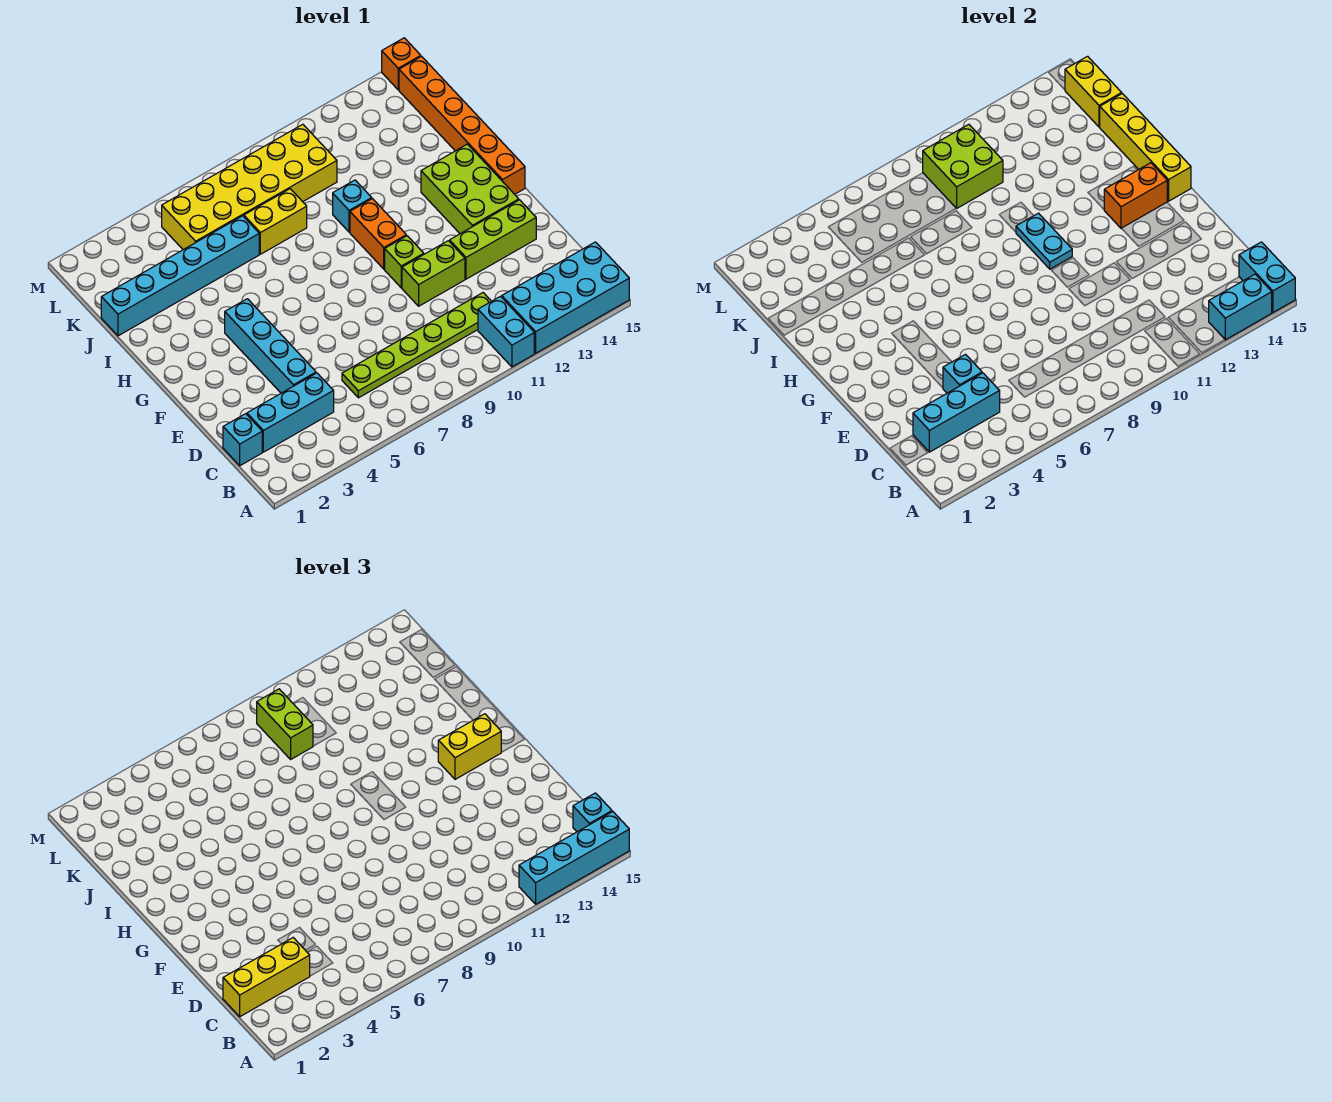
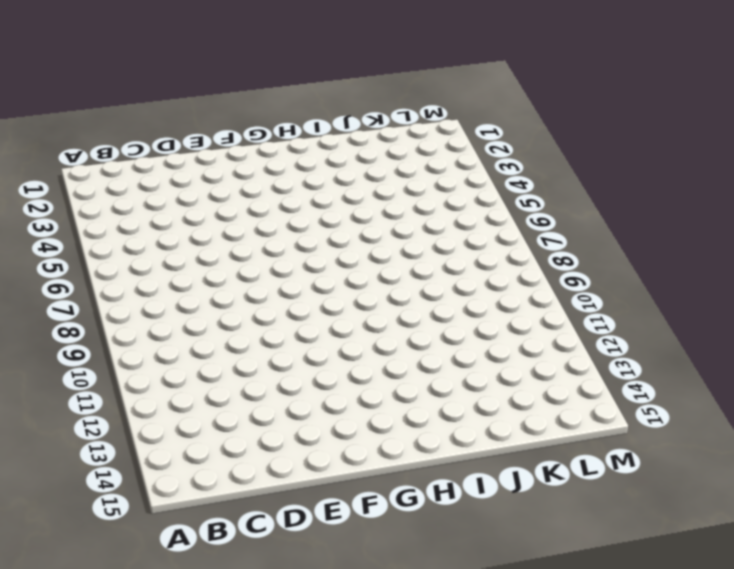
none -> cyan brick A11:B11 level 1
none -> cyan brick A12:B15 level 1
none -> cyan brick C1 level 1
none -> cyan brick C2:C4 level 1

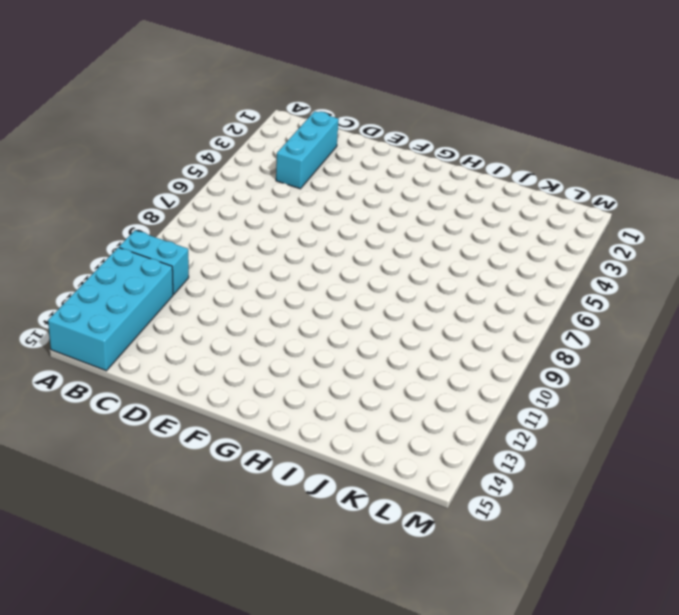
none -> cyan brick C1 level 1
none -> lime plate C6:C11 level 1
none -> cyan brick D4:G4 level 1
none -> lime brick E10:E11 level 1

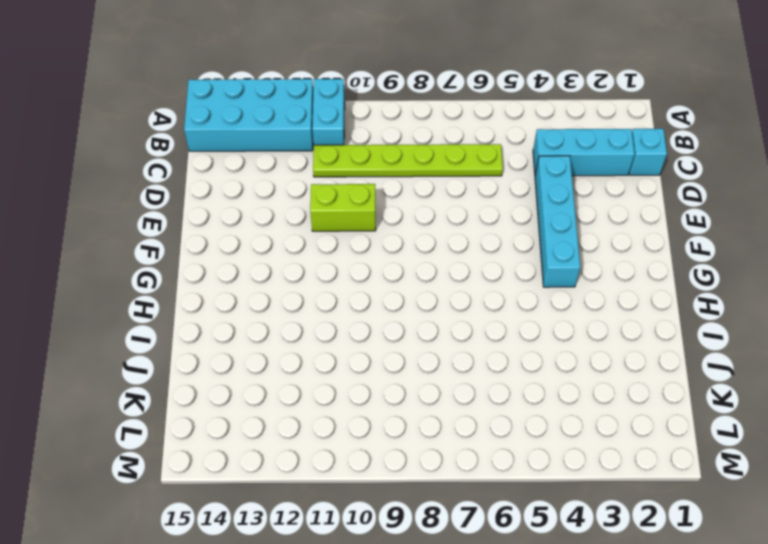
none -> lime brick E12:E14 level 1
none -> lime brick F10 level 1
none -> lime brick F13:H14 level 1
none -> orange brick G10:H10 level 1

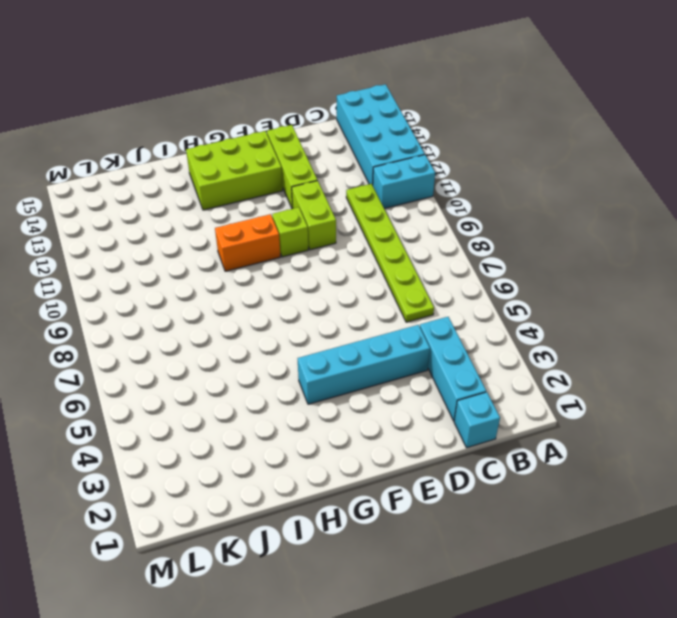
none -> orange brick G15:L15 level 1
none -> cyan brick I10 level 1
none -> cyan brick J1:J6 level 1
none -> yellow brick J7:J8 level 1

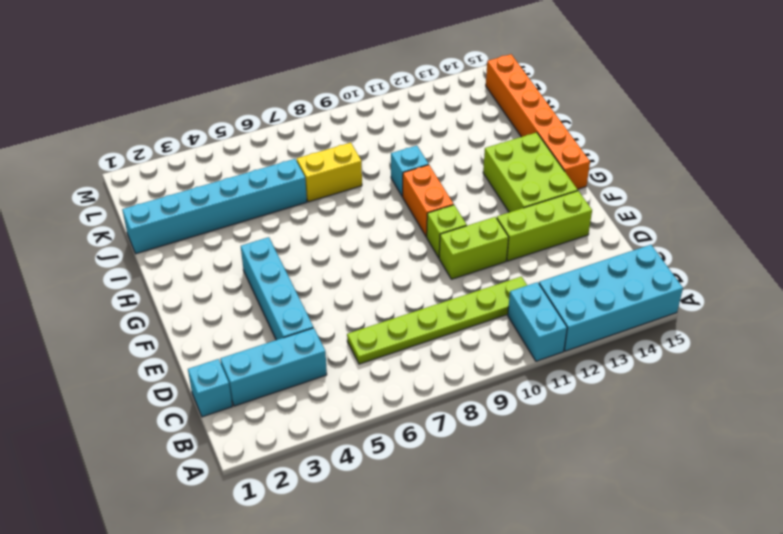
none -> yellow brick K5:L10 level 1
none -> orange brick M15 level 1
none -> cyan brick A13:A14 level 2
none -> cyan brick A15:B15 level 2

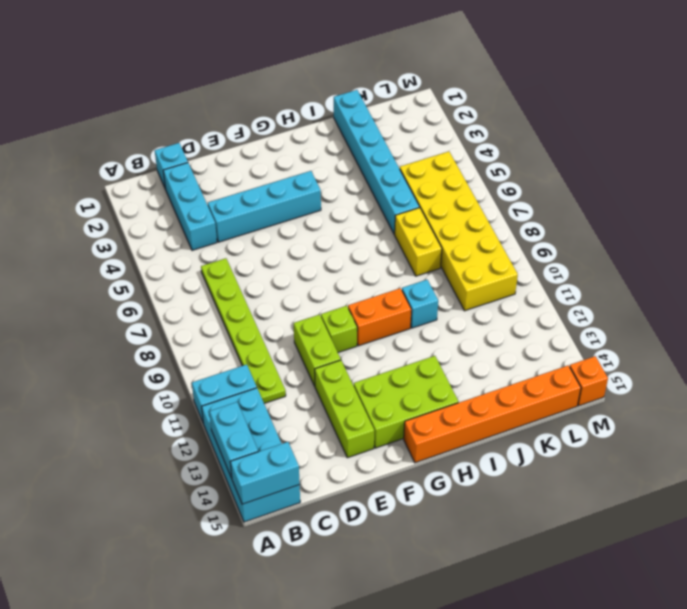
none -> cyan brick C2:C4 level 2
none -> cyan brick D4 level 2
none -> cyan plate G10:H10 level 2
none -> orange brick G13:G14 level 2

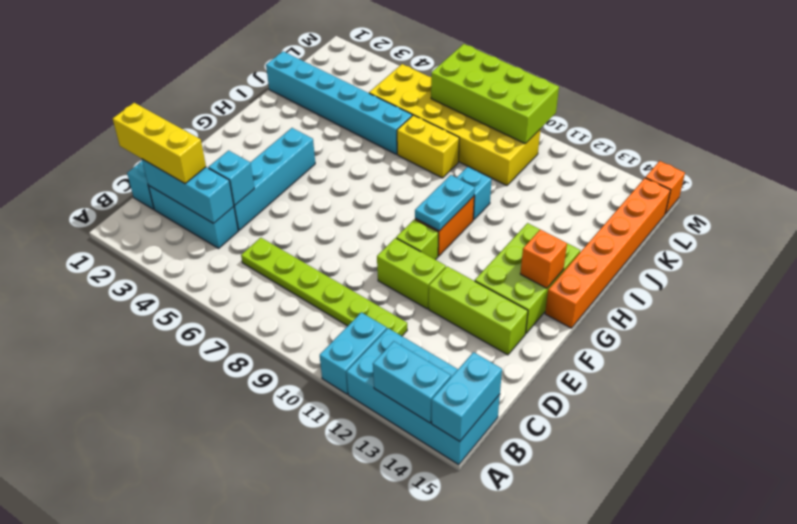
orange brick G14 level 2 -> orange brick G13:G14 level 2
lime brick L7:M10 level 2 -> lime brick K9:L10 level 2
none -> yellow brick G15:J15 level 2
none -> yellow brick K15:L15 level 2
none -> cyan brick A12:A15 level 3
none -> cyan brick B15 level 3

